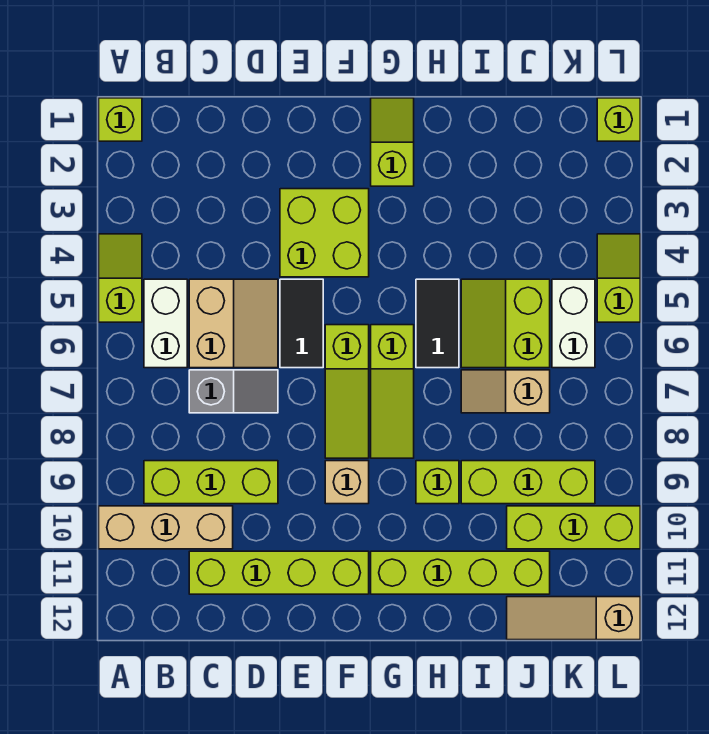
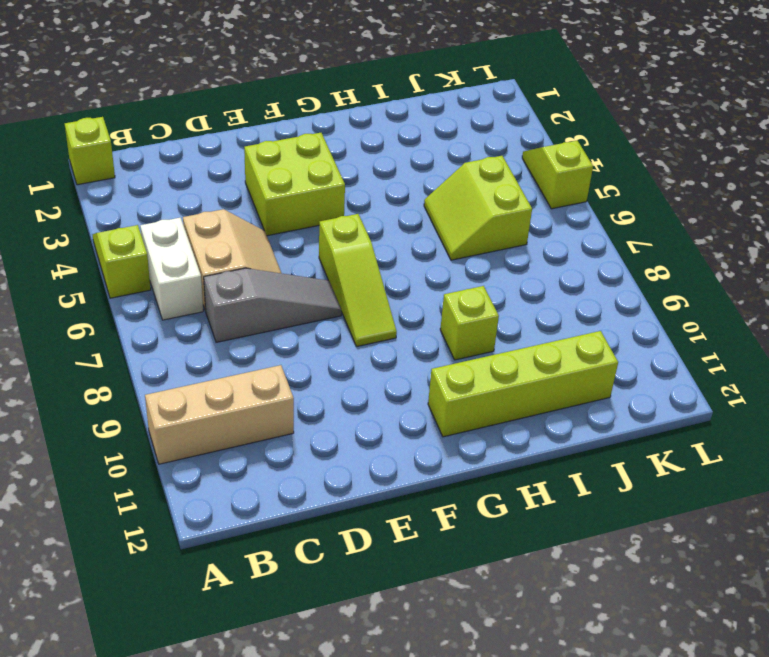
grey slope C7:E7 level 1 top C -> grey slope C7:D7 level 1 top C
none -> lime brick B9:D9 level 1
none -> lime brick C11:F11 level 1
none -> black tile E5:E6 level 1

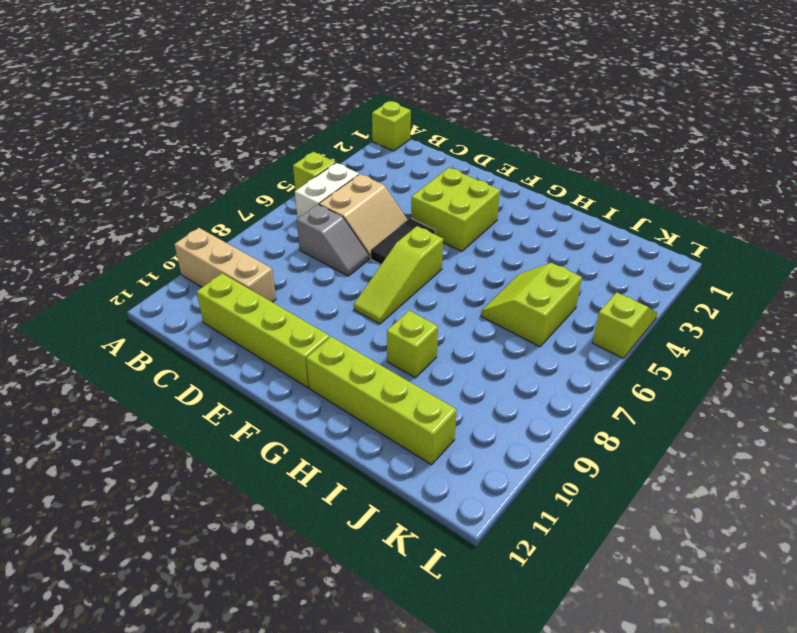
none -> lime brick B9:D9 level 1
none -> tan brick F9 level 1
none -> lime slope G1:G2 level 1 top 2

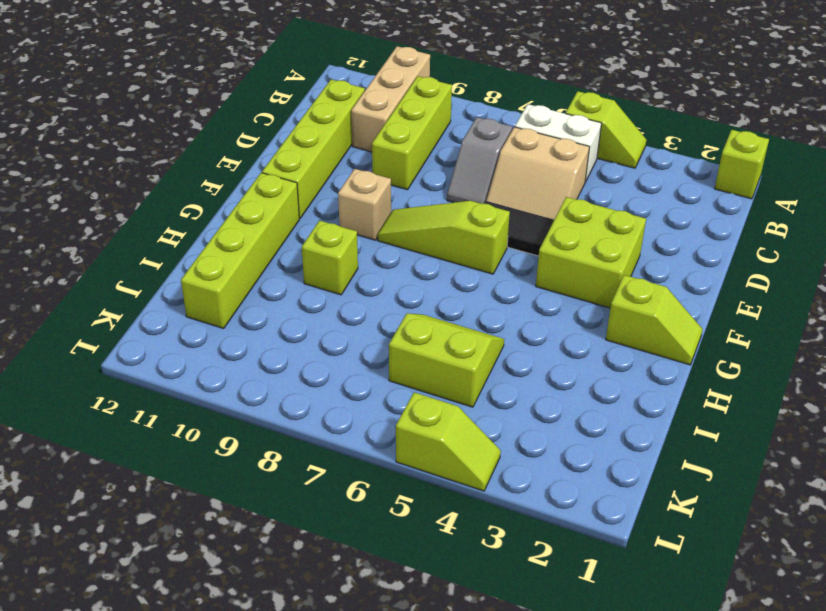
none -> lime slope G6:G8 level 1 top 6
none -> black tile H5:H6 level 1
none -> tan slope I7:J7 level 1 top J

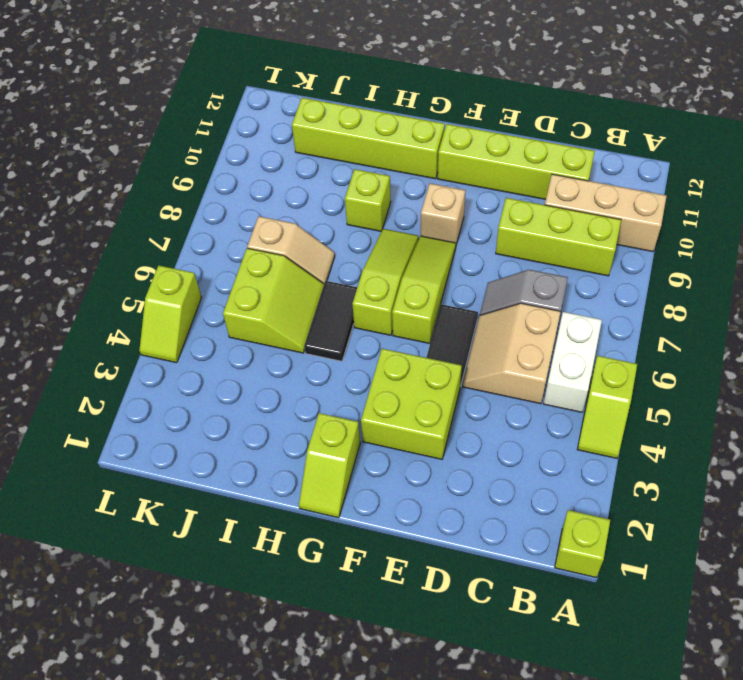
none -> lime brick I9:K9 level 1
none -> lime brick J10:L10 level 1
none -> tan slope J12:L12 level 1 top L

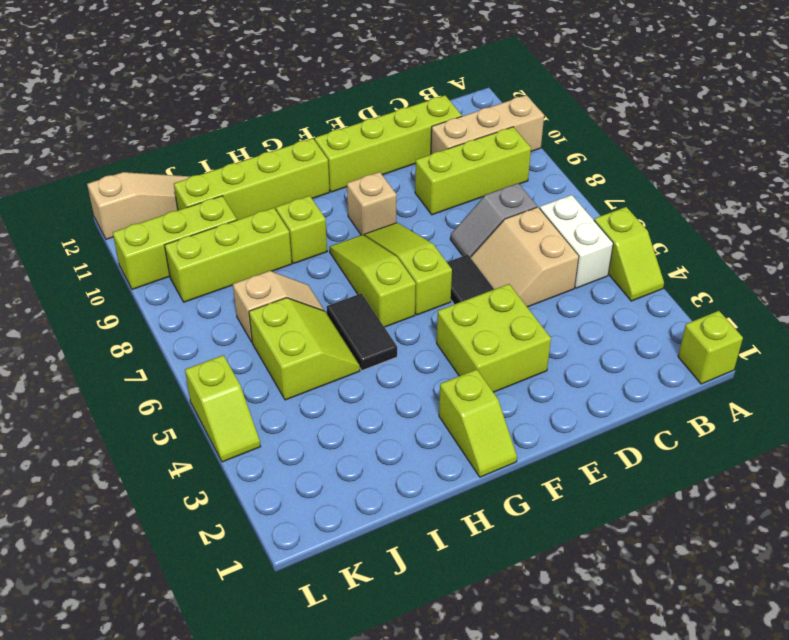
none -> white brick K5:K6 level 1
none -> lime brick L1 level 1

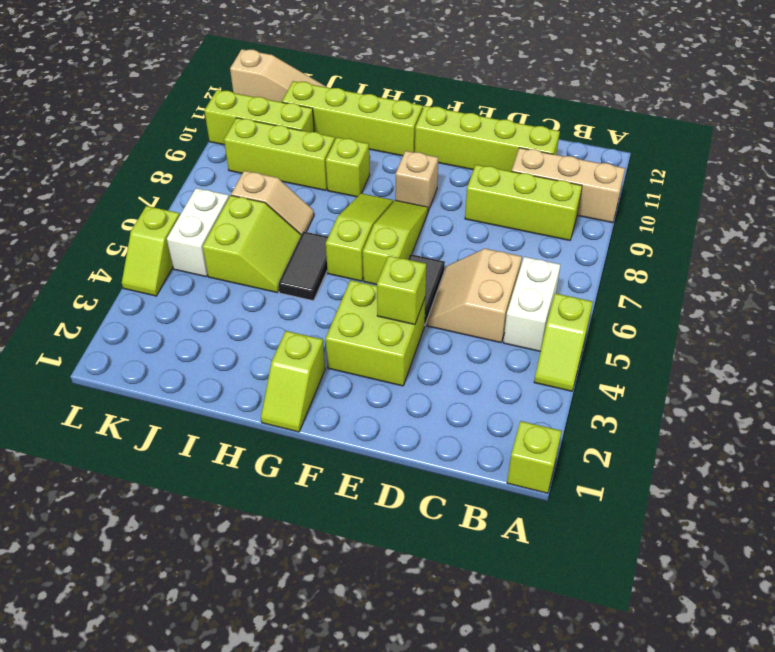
lime brick E4 level 2 -> lime brick L1 level 1
none -> grey slope C7:D7 level 1 top C

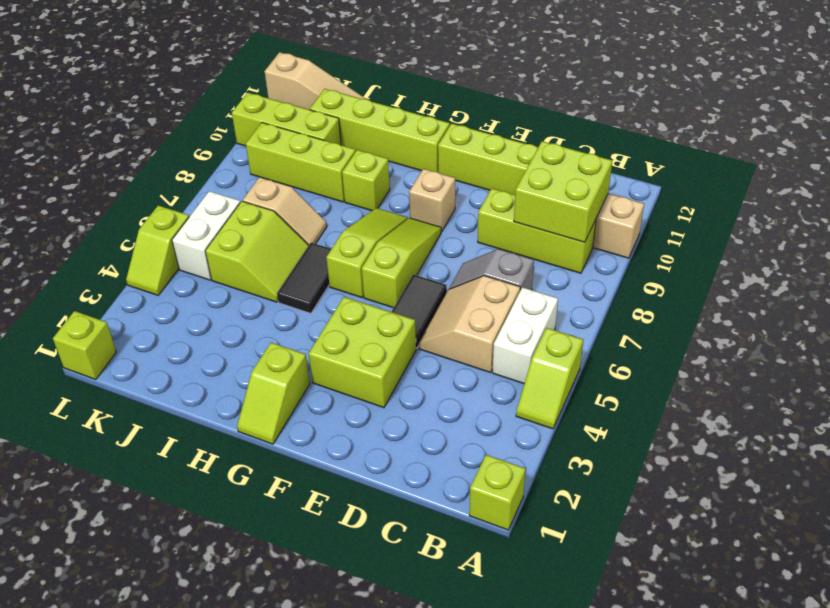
lime brick B9:C10 level 2 -> none

